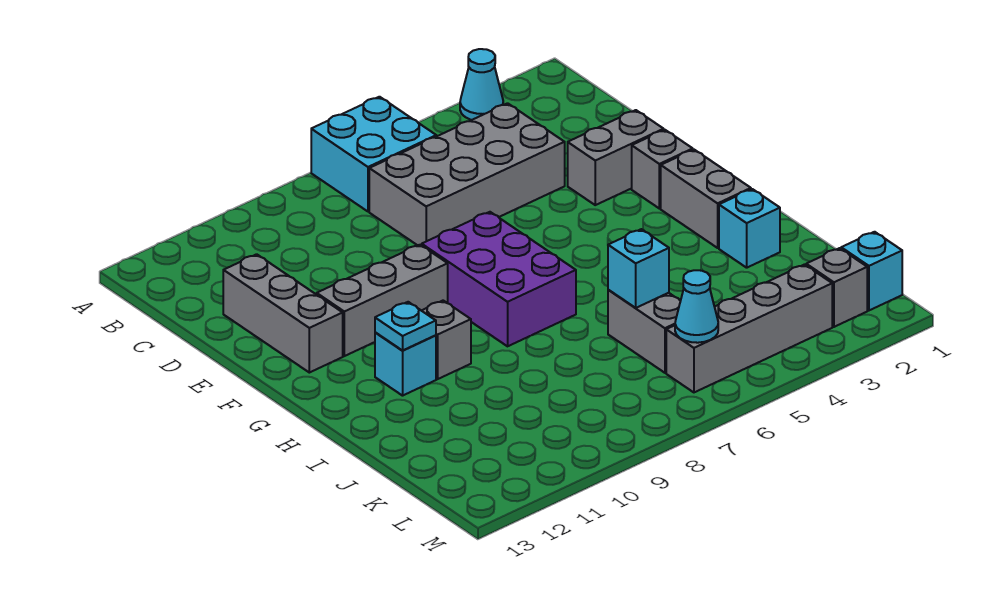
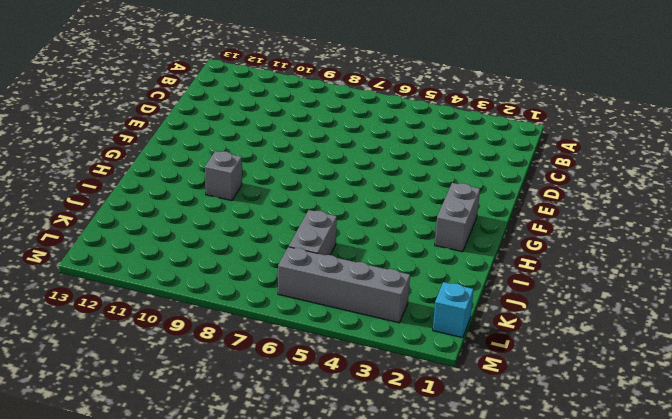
none -> cyan cone A3 level 1
none -> cyan brick A6:B7 level 1
none -> grey brick C4:D7 level 1

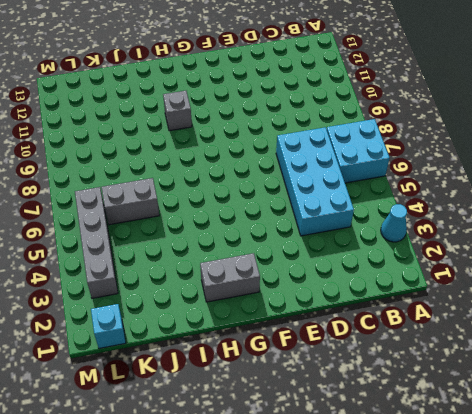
cyan brick C4:D7 level 1 -> grey brick C4:D7 level 1
none -> grey brick D12:F12 level 1
none -> grey brick E2:E3 level 1
none -> grey brick F2 level 1

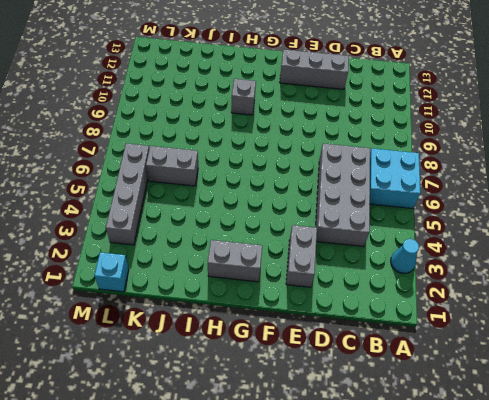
none -> grey brick F2 level 1
none -> purple brick F7:H8 level 1
none -> grey brick F9:F11 level 1

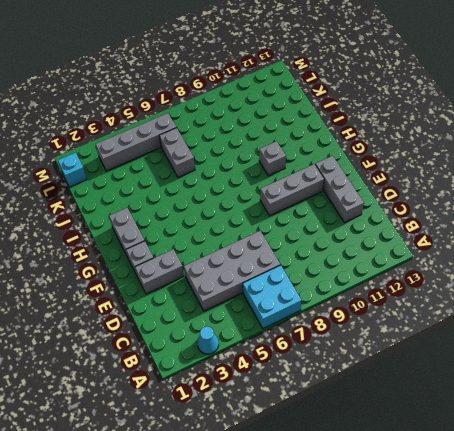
none -> purple brick F7:H8 level 1
none -> cyan brick H11 level 1
none -> cyan brick I2 level 1

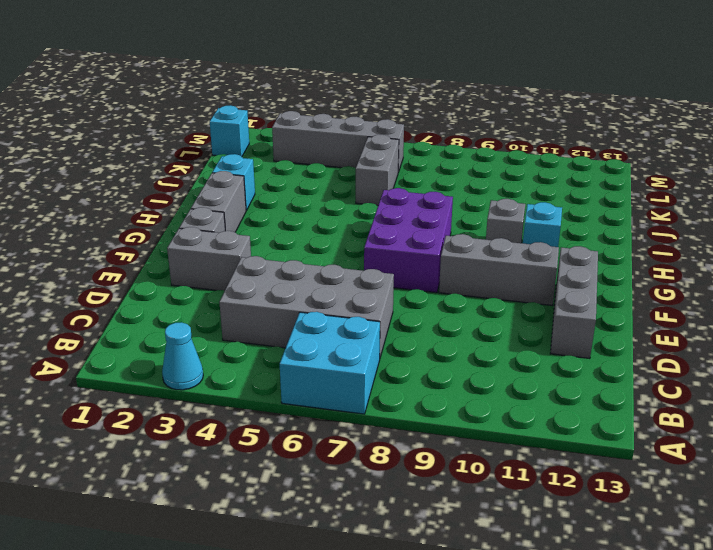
none -> grey brick L2 level 1
none -> cyan plate H11 level 2
none -> cyan brick J6 level 2

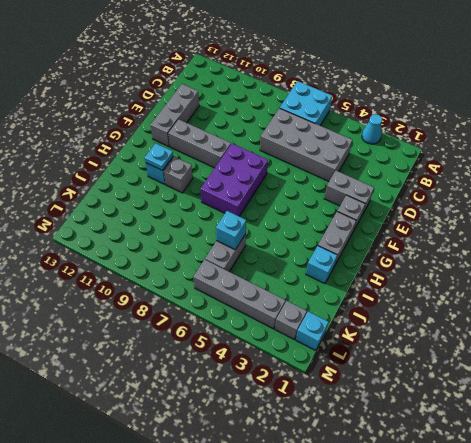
none -> cyan cone L6 level 2

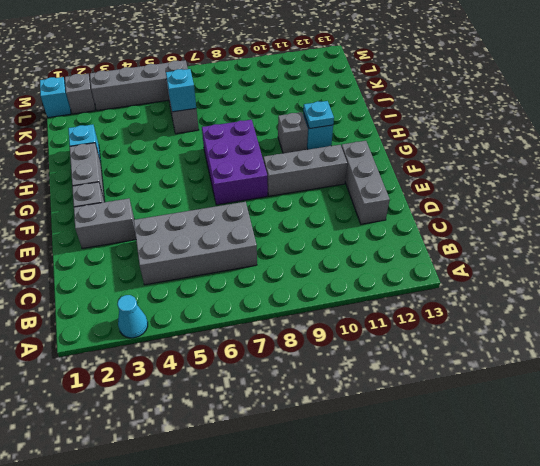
none -> cyan brick A6:B7 level 1
none -> cyan cone L6 level 2

